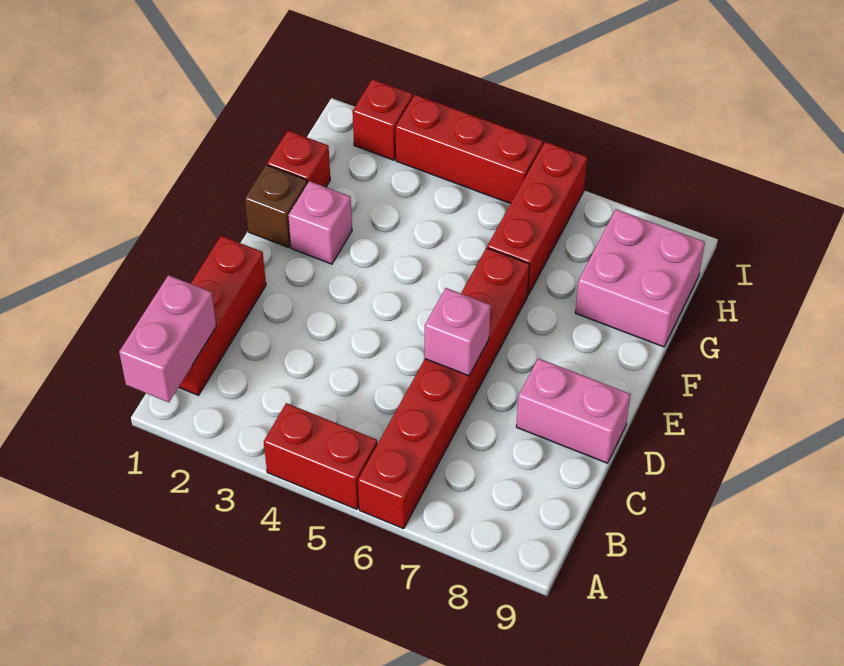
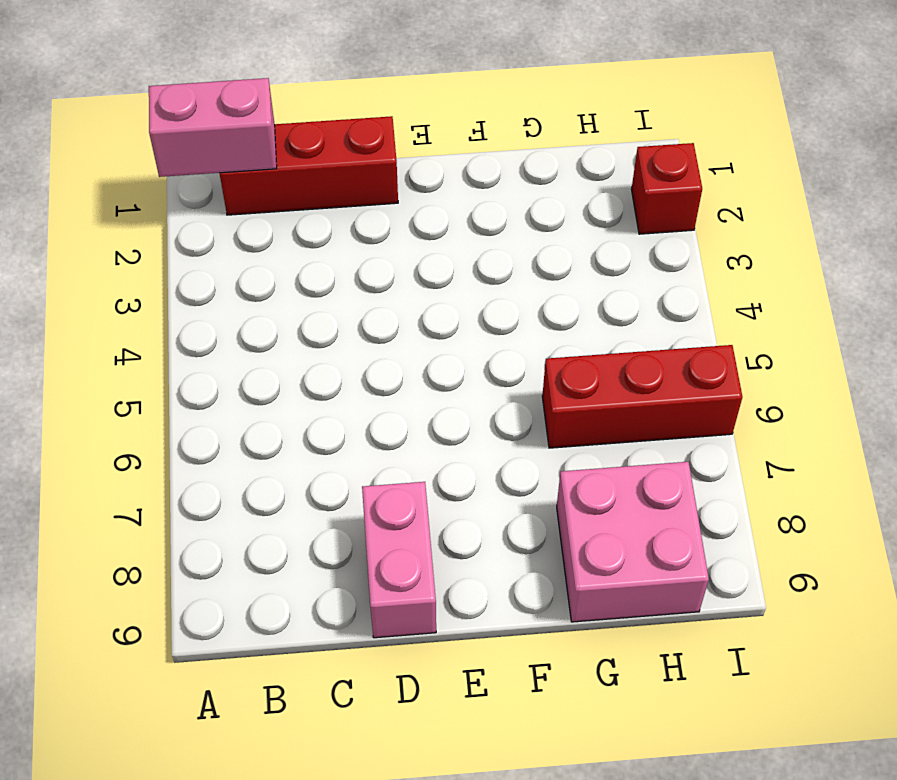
none -> red brick A4:A5 level 1
none -> red brick A6:F6 level 1
none -> brown brick F1 level 1

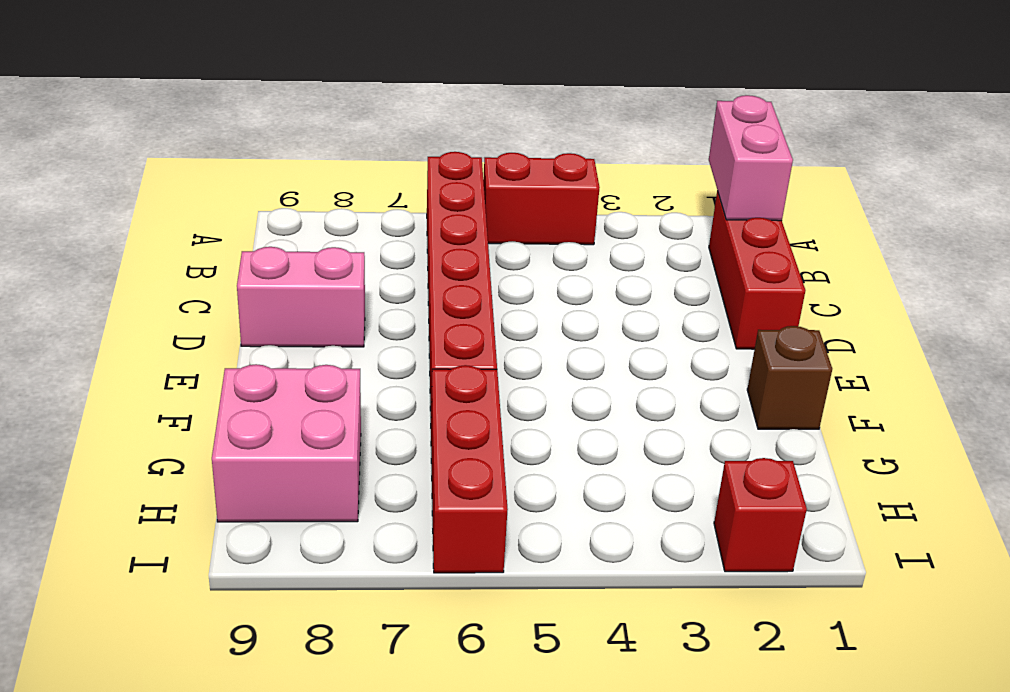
none -> pink brick F2 level 1
none -> red brick G1 level 1
none -> red brick I3:I5 level 1

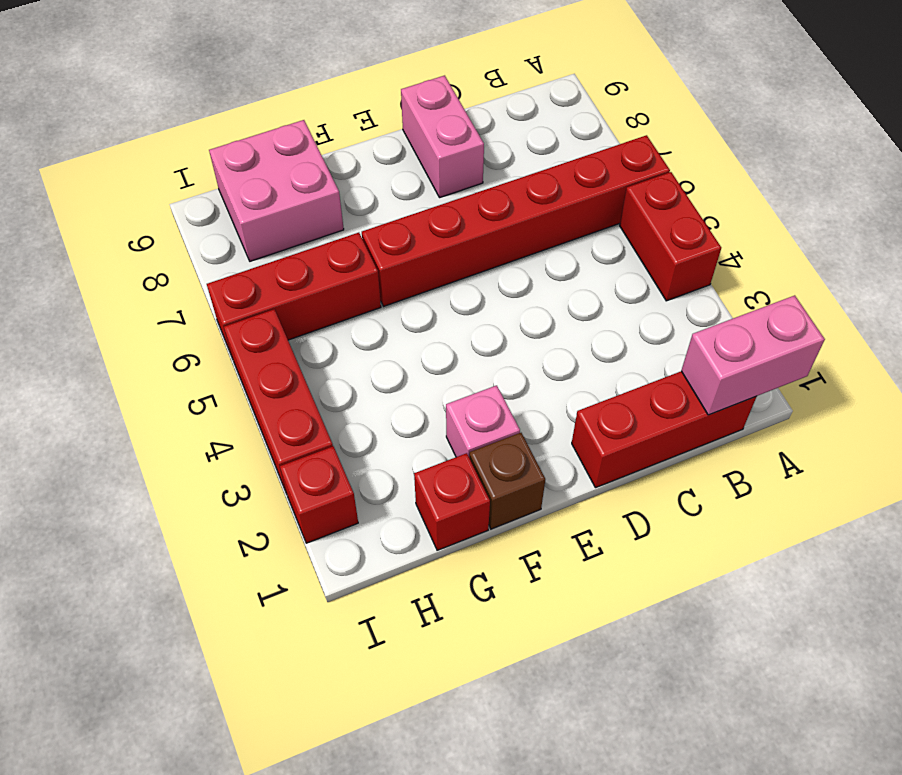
none -> pink brick D6 level 2

